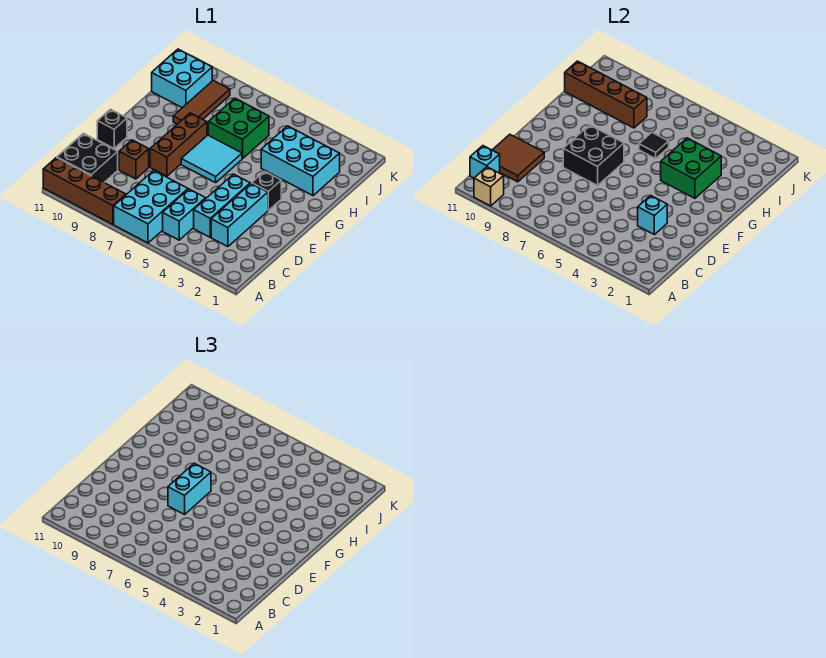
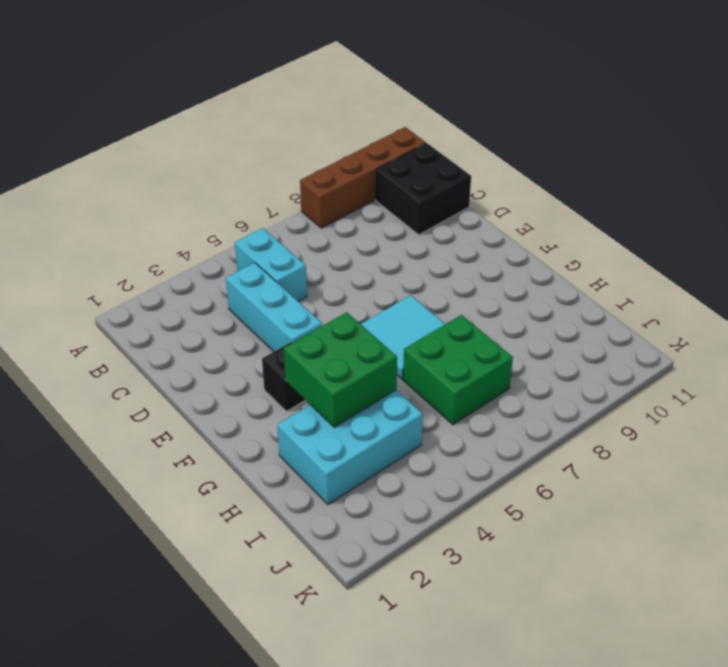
none -> cyan brick A6:C7 level 1
none -> cyan brick C3:E3 level 1
none -> brown brick D9 level 1

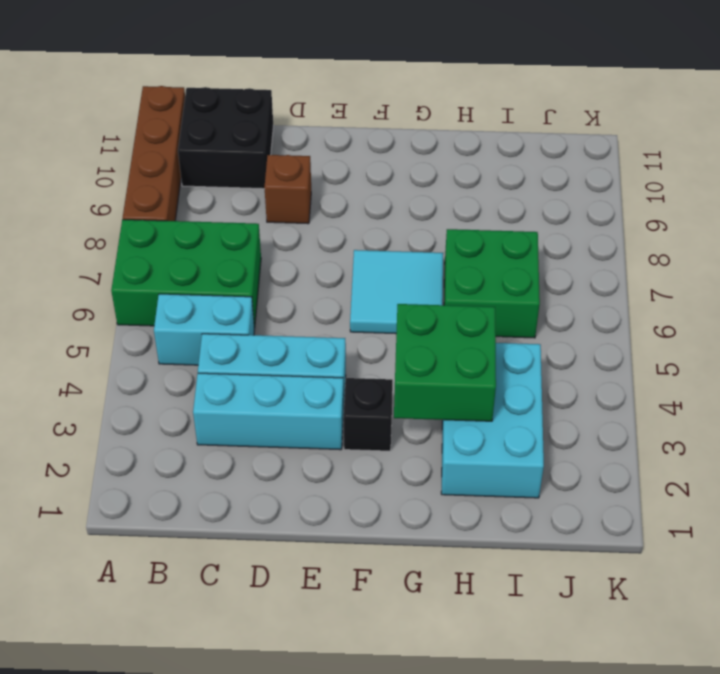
green brick A6:C7 level 1 -> cyan brick A6:C7 level 1
none -> brown brick E8:G8 level 1
none -> black brick E11 level 1
none -> brown tile H9:J9 level 1

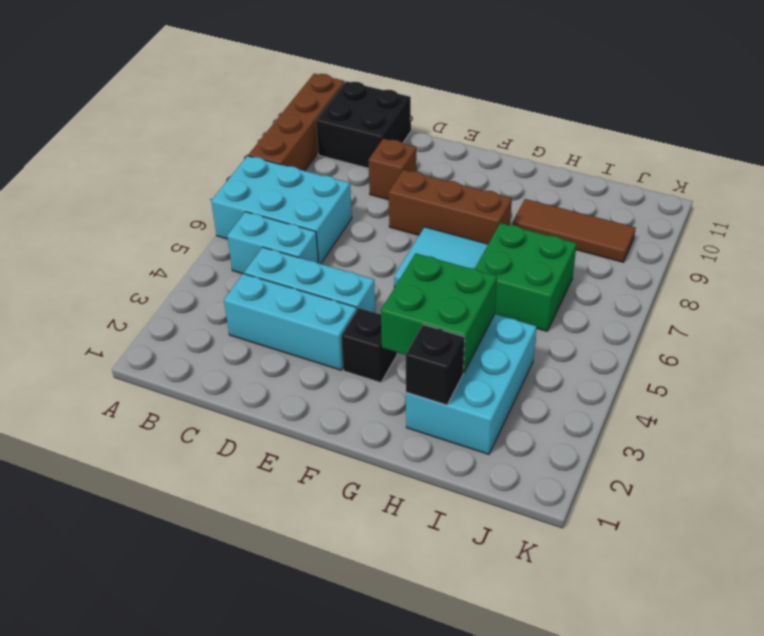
black brick H2 level 2 -> black brick E11 level 1
none -> cyan brick I10:J11 level 1
none -> tan brick A10 level 2
none -> cyan brick B11 level 2

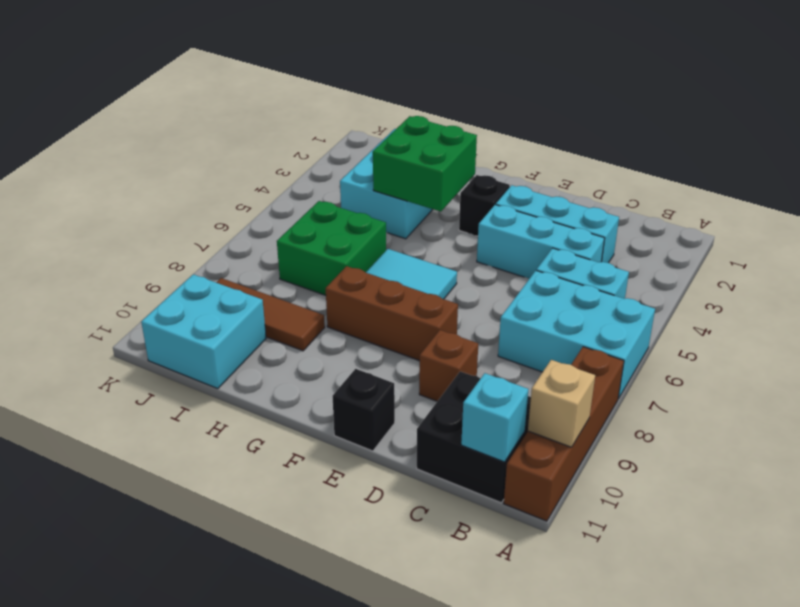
none -> brown tile C10:D11 level 2
none -> cyan brick D3 level 2
none -> black brick E7:F8 level 2

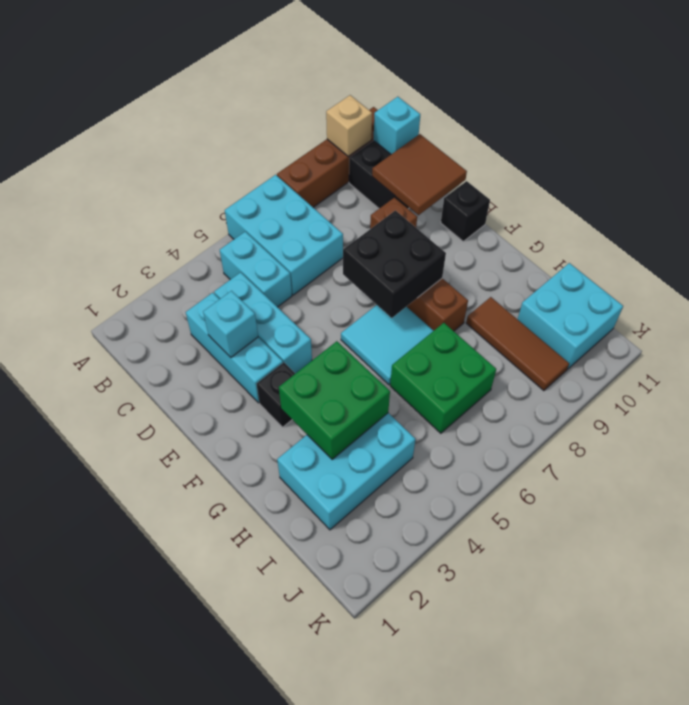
none -> black tile H6 level 2
none -> brown brick I8:I11 level 2
none -> cyan brick E7:F7 level 3

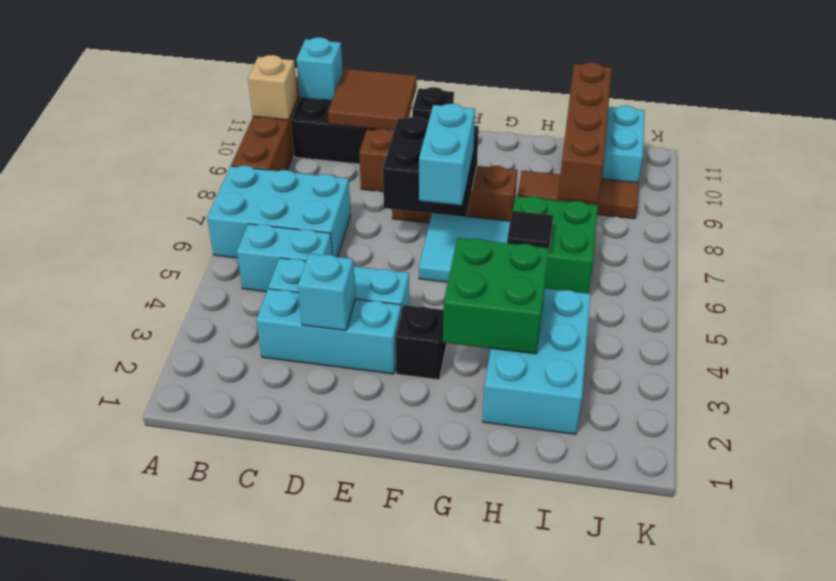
cyan brick F6:F7 level 3 -> cyan brick E7:F7 level 3

